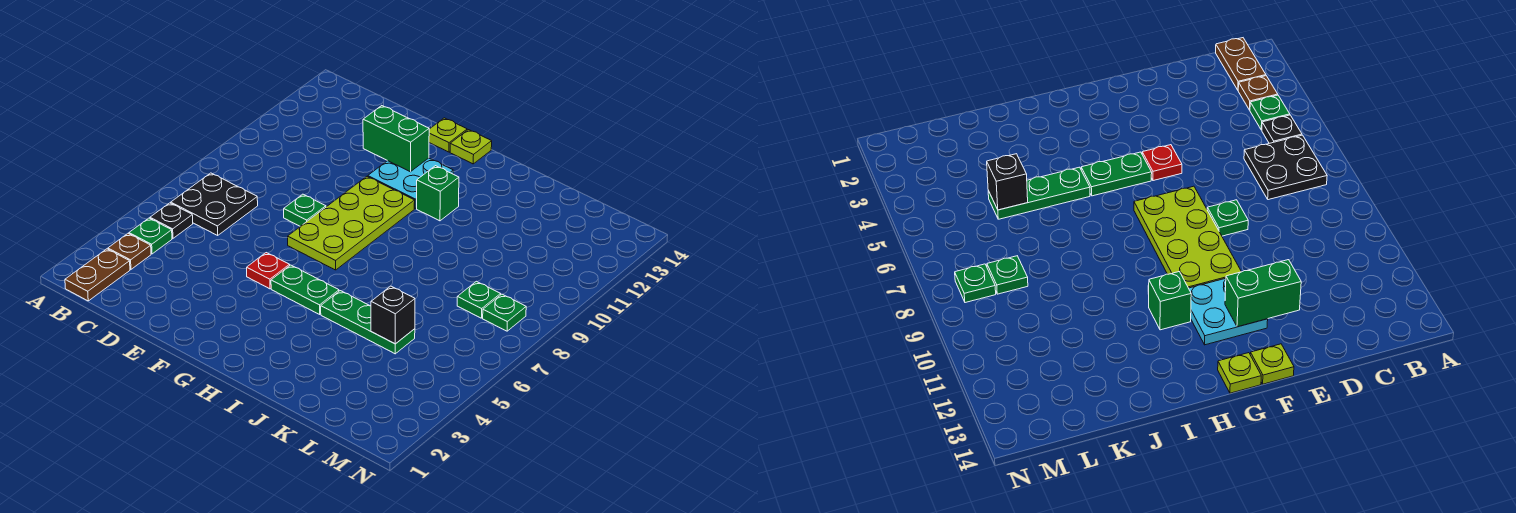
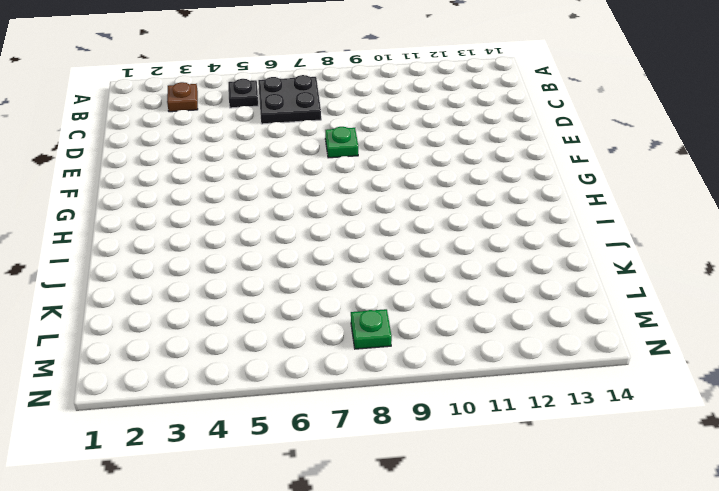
none -> brown plate B1:B2 level 1
none -> green plate B4 level 1
none -> red plate F5 level 1

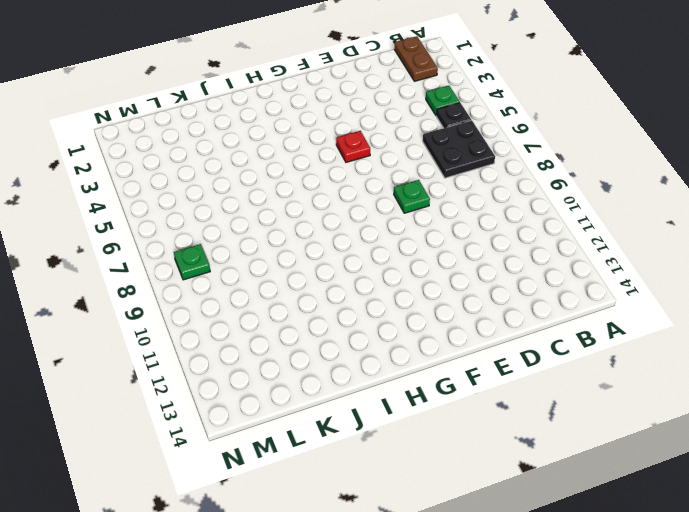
none -> brown plate B3 level 1
none -> lime plate F7:G10 level 1
none -> cyan plate F11:G12 level 1

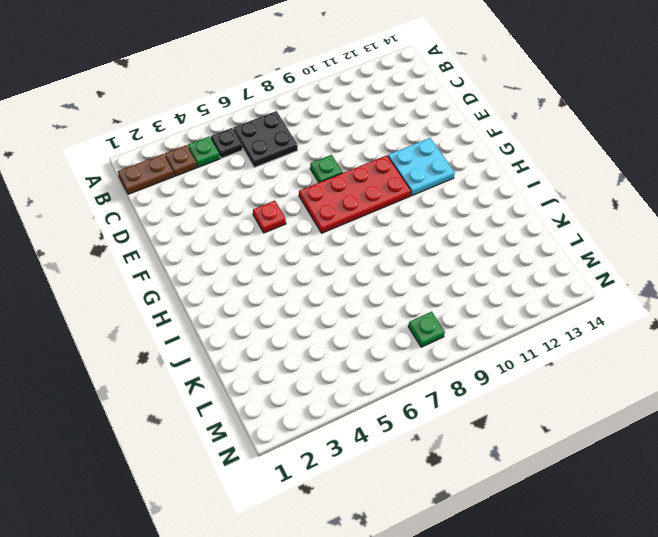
red plate F7:G10 level 1 -> lime plate F7:G10 level 1
none -> lime plate F14 level 1
none -> green plate G5:H5 level 1
none -> lime plate G14 level 1

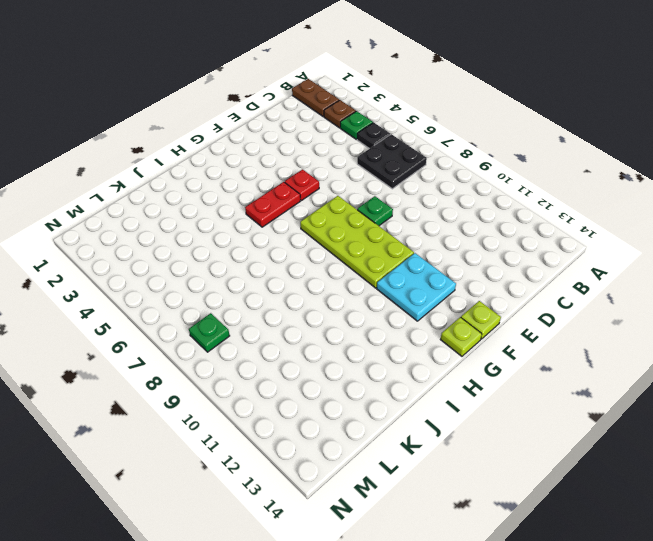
red plate G5:H5 level 1 -> green plate G5:H5 level 1
none -> green brick H11 level 1
none -> green plate I5:K5 level 1
none -> green plate L8 level 1

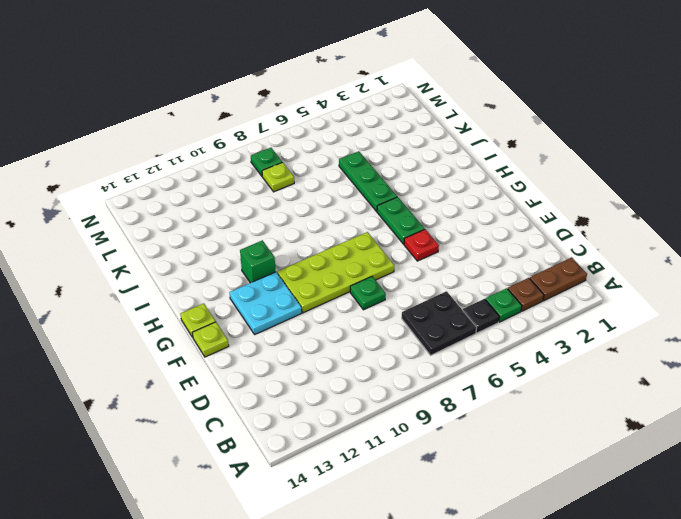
lime plate L8 level 1 -> green plate L8 level 1
none -> green brick E12:F12 level 2
none -> black brick K5 level 2

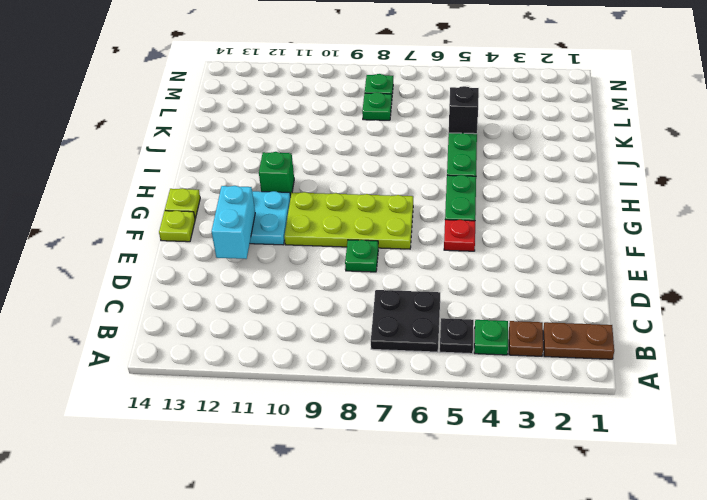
cyan brick E12:F12 level 2 -> green brick E12:F12 level 2

